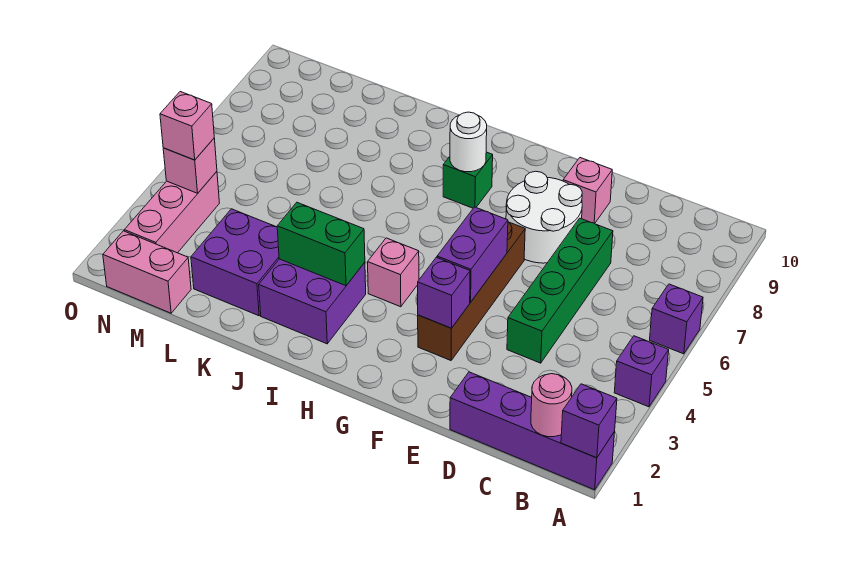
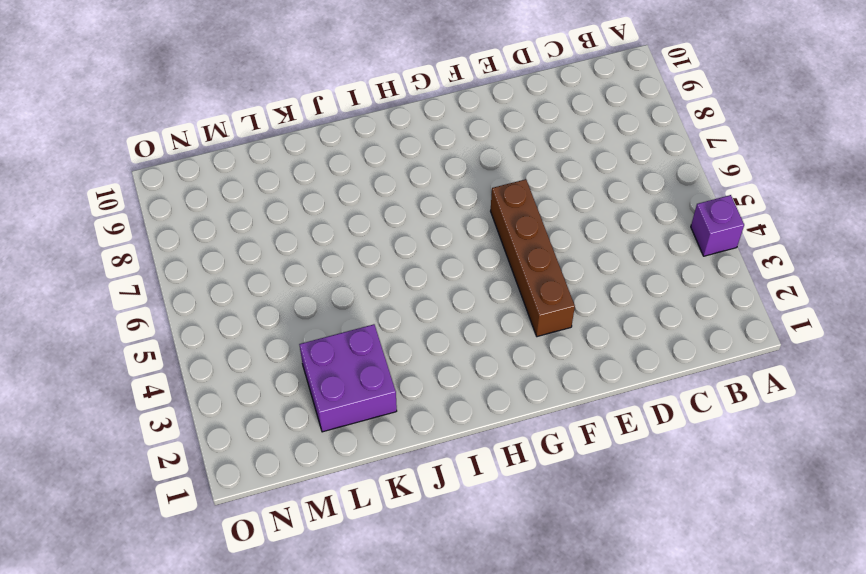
none -> purple brick A1:D1 level 1
none -> purple brick A6 level 1
none -> green brick D4:D7 level 1

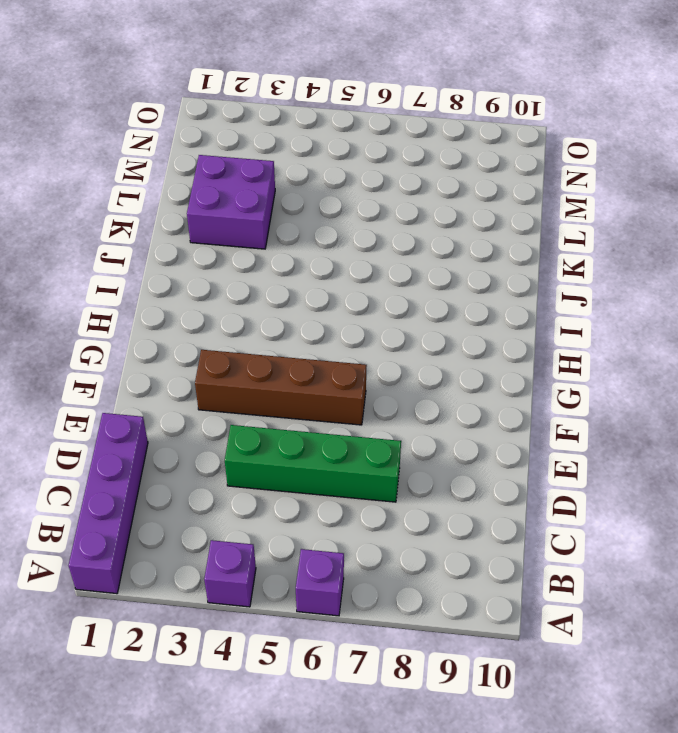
none -> white round brick E7:F8 level 1
none -> pink brick E9 level 1
none -> pink brick H4 level 1

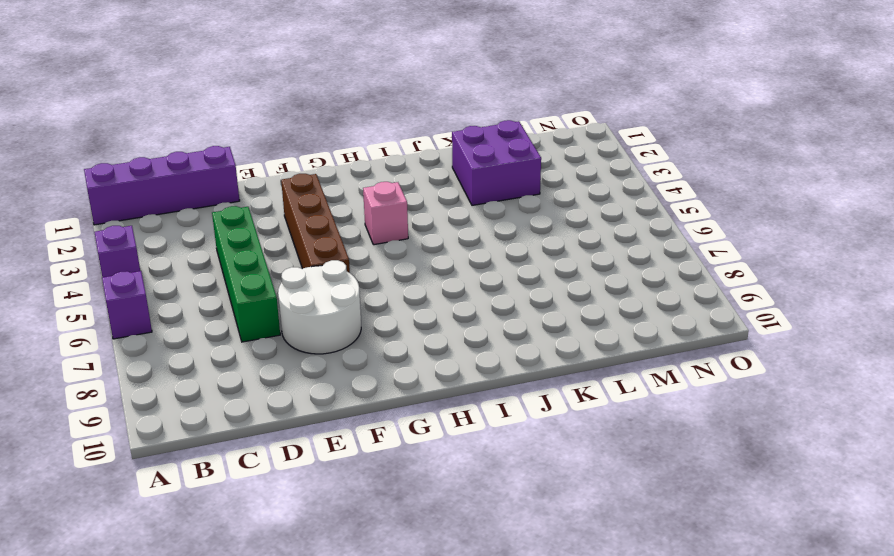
none -> pink brick E9 level 1
none -> green brick H8 level 1
none -> purple brick I2:J3 level 1

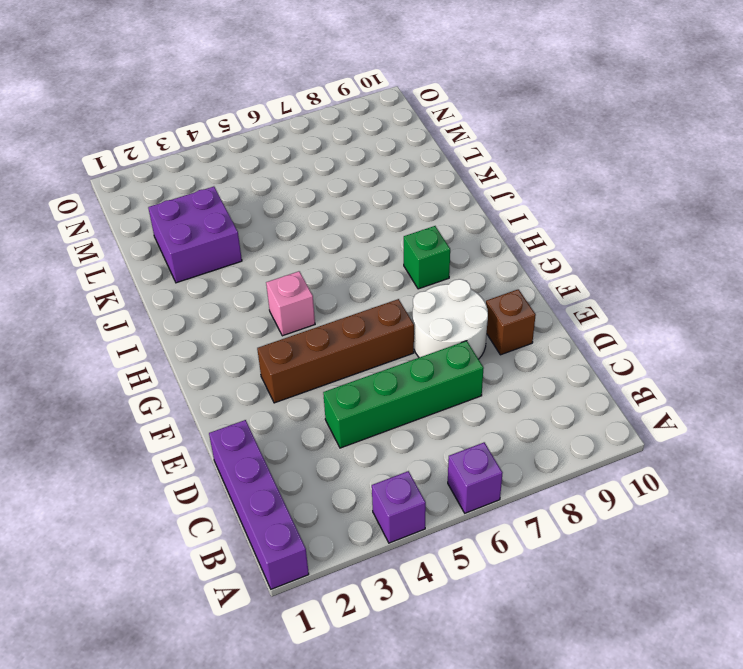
brown brick E9 level 1 -> pink brick E9 level 1
none -> purple brick I2:J3 level 1
none -> pink brick M1:N1 level 1
none -> pink brick N2:N4 level 1

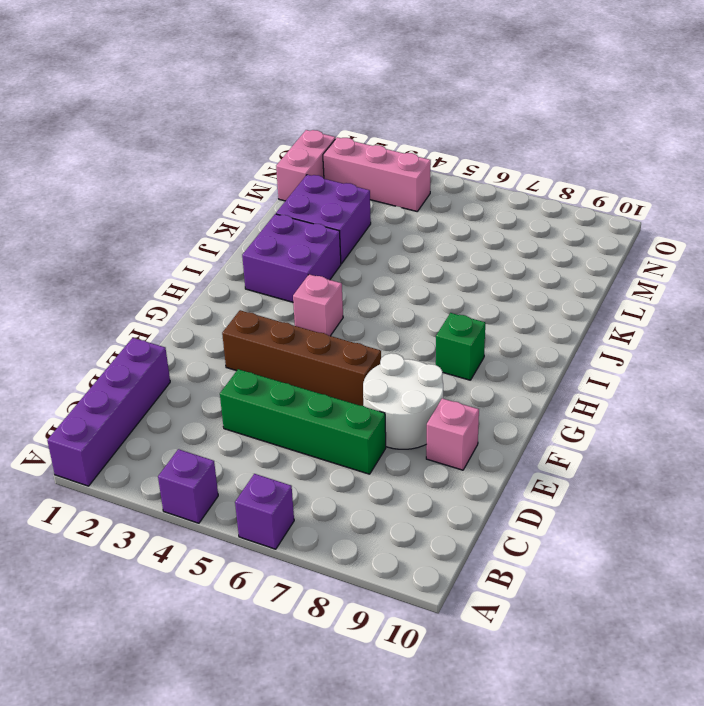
none -> purple brick A1 level 2
none -> pink round brick B1 level 2
none -> purple brick F3 level 2

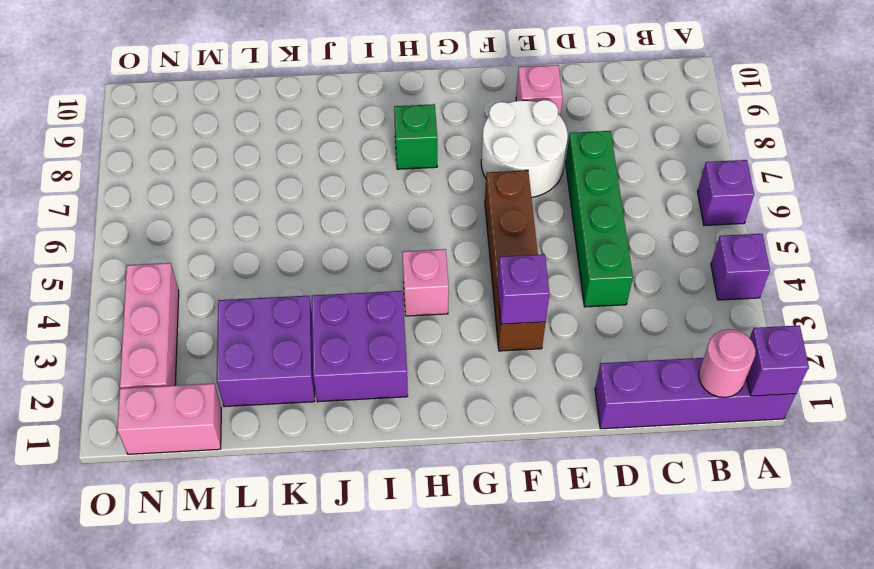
none -> purple brick F4:F5 level 2
none -> white round brick H8 level 2
none -> green brick I3:J3 level 2

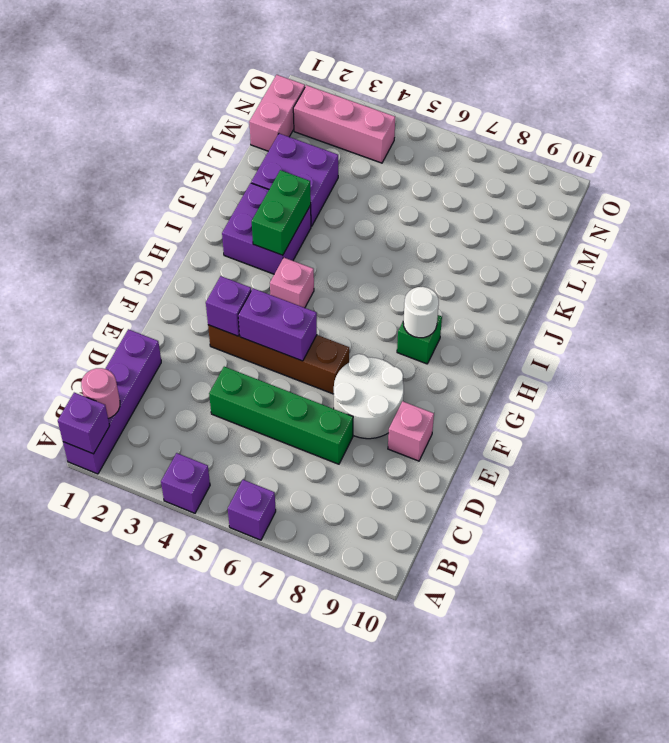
none -> pink brick N4 level 2
none -> pink brick N4 level 3

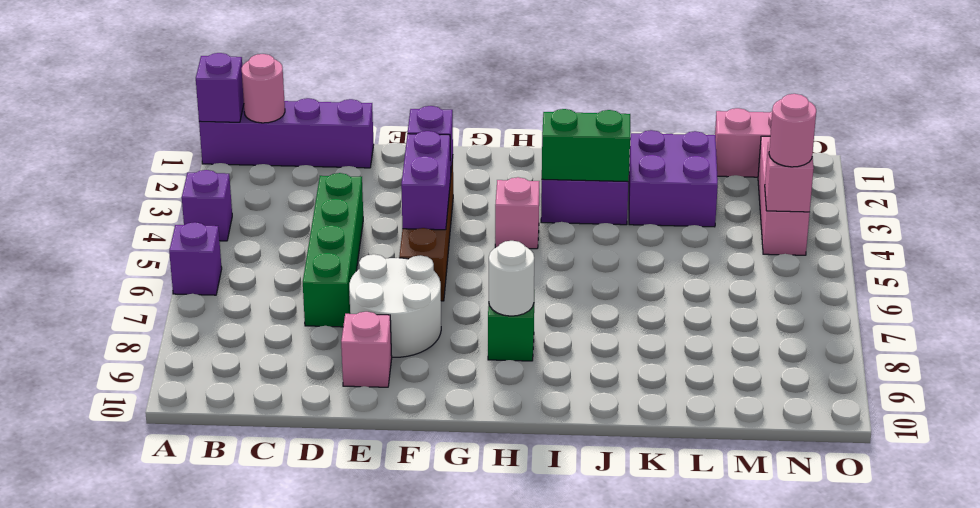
pink round brick N4 level 3 -> pink brick N4 level 3

